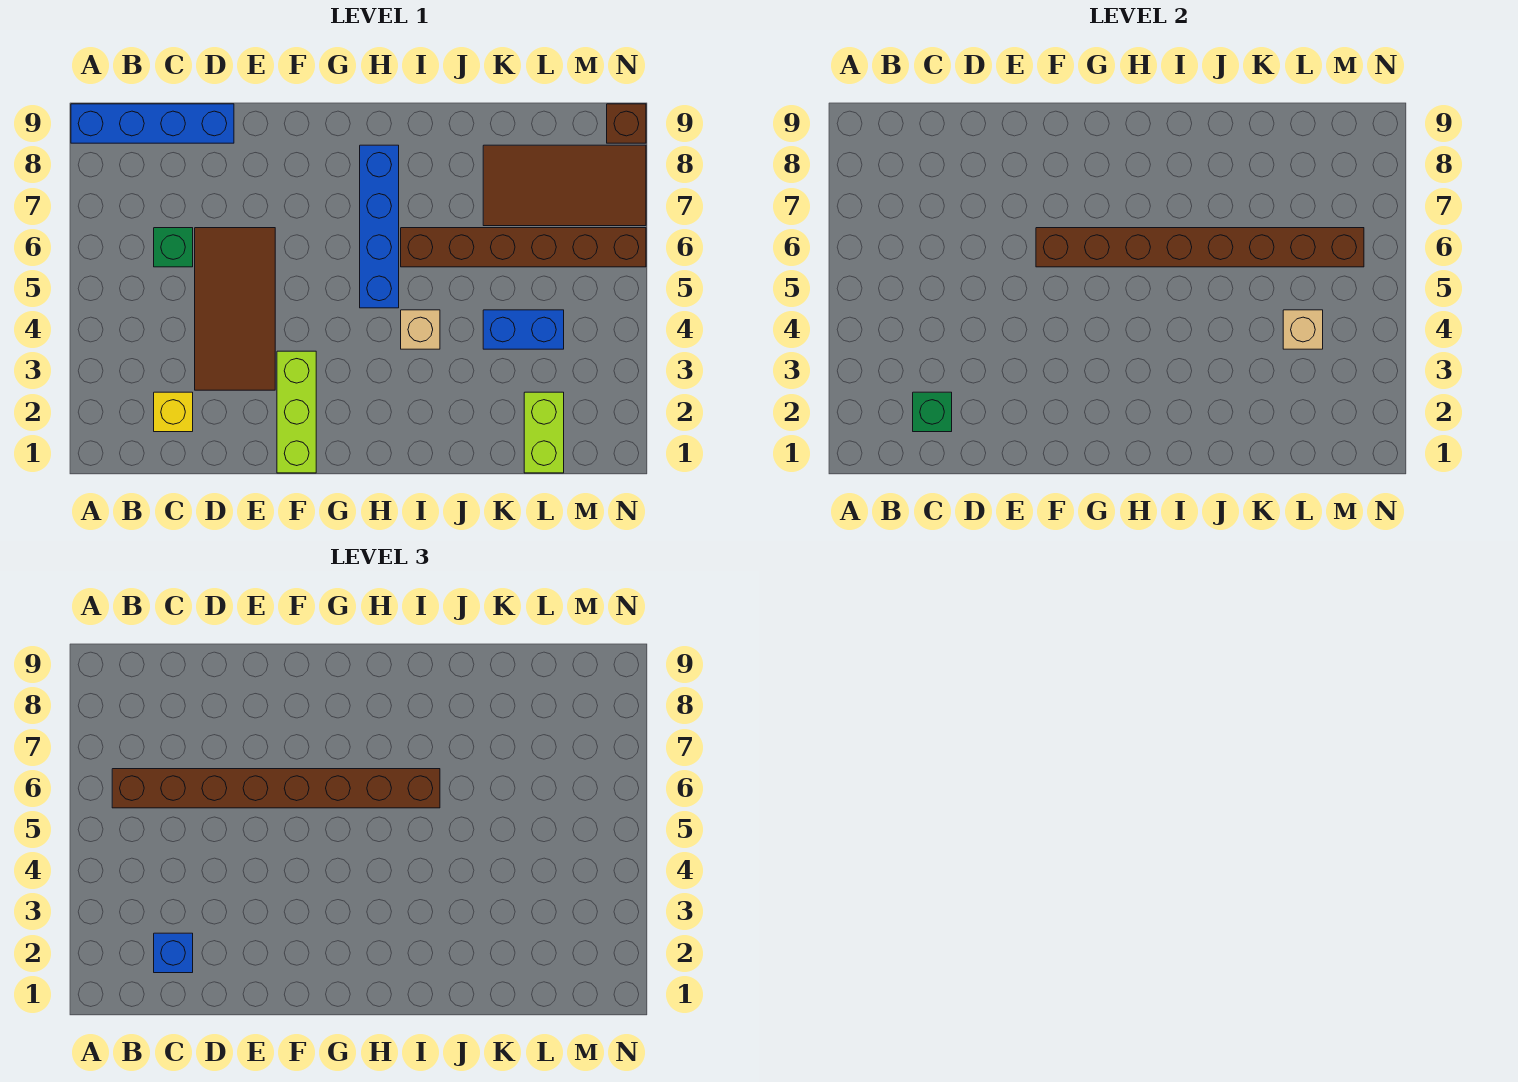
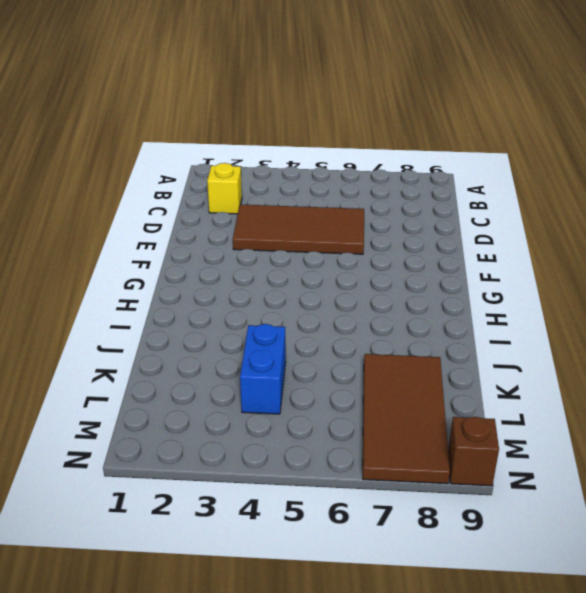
none -> blue brick A9:D9 level 1
none -> green brick C6 level 1
none -> lime brick F1:F3 level 1

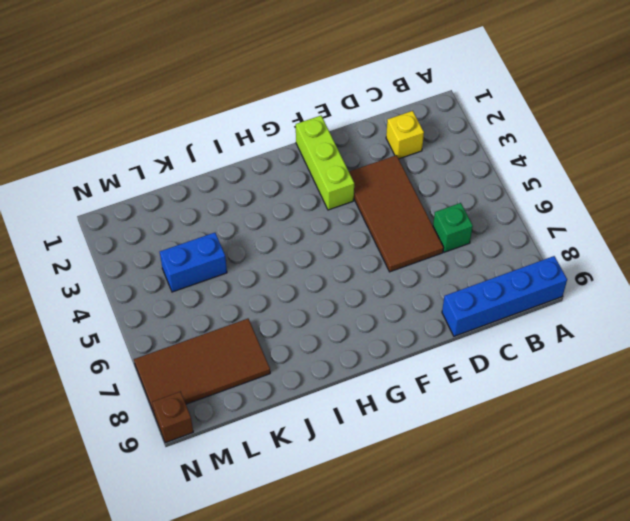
none -> blue brick H5:H8 level 1
none -> tan brick I4 level 1
none -> brown brick I6:N6 level 1

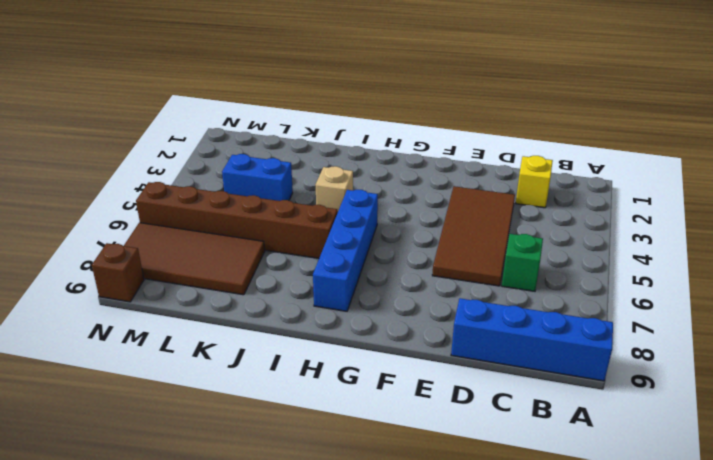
none -> lime brick F1:F3 level 1
none -> lime brick L1:L2 level 1
none -> green brick C2 level 2

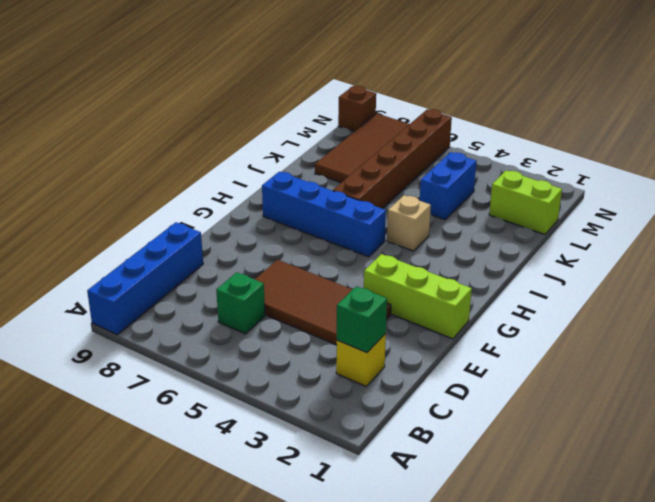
none -> brown brick F6:M6 level 2
none -> tan brick L4 level 2
none -> brown brick B6:I6 level 3

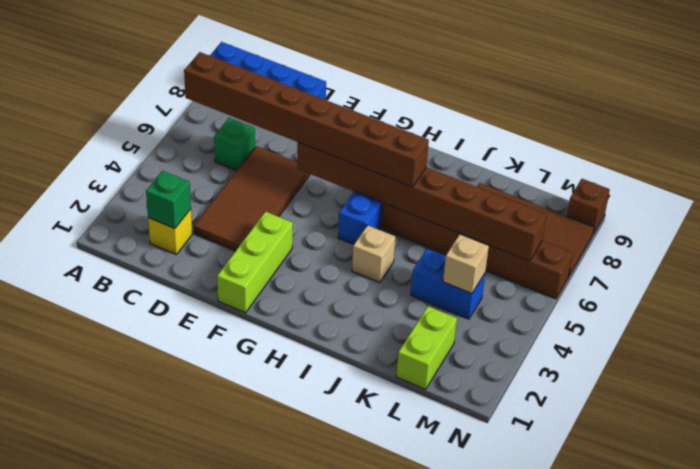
none -> blue brick C2 level 3

